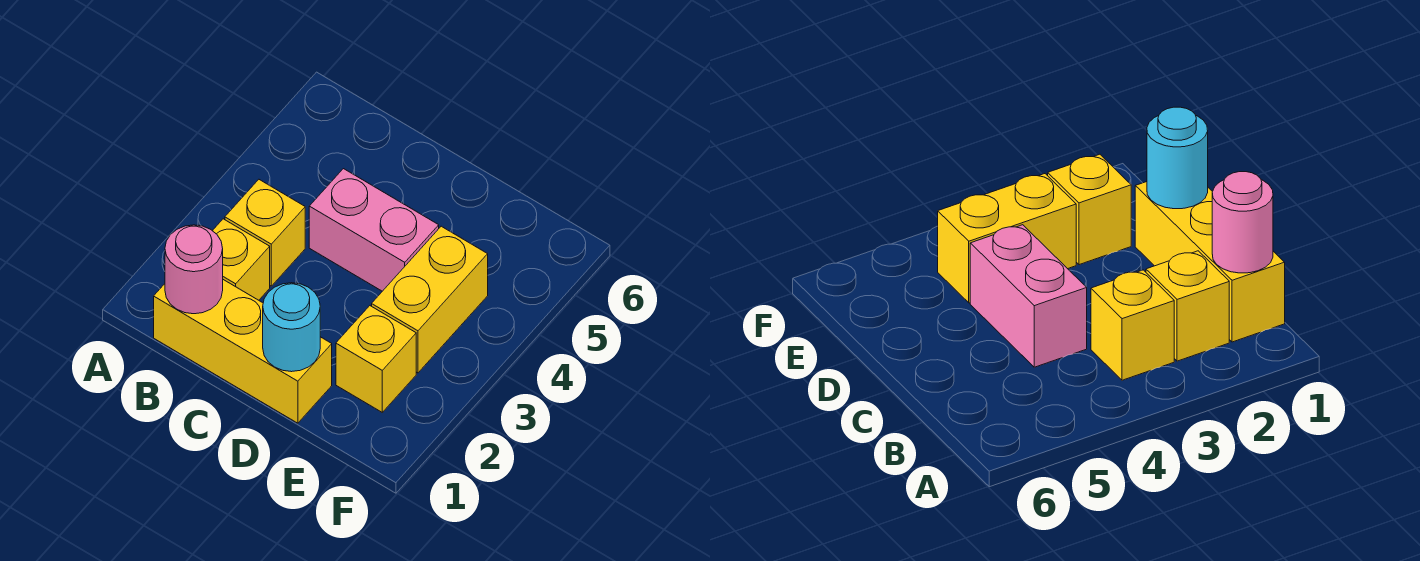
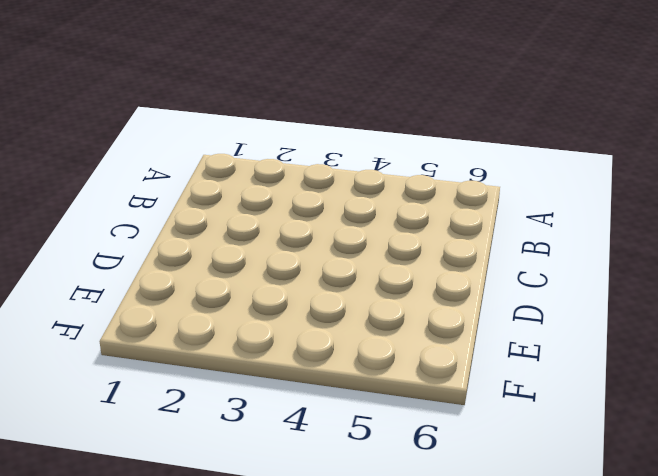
none -> yellow brick B1:D1 level 1
none -> yellow brick B2 level 1

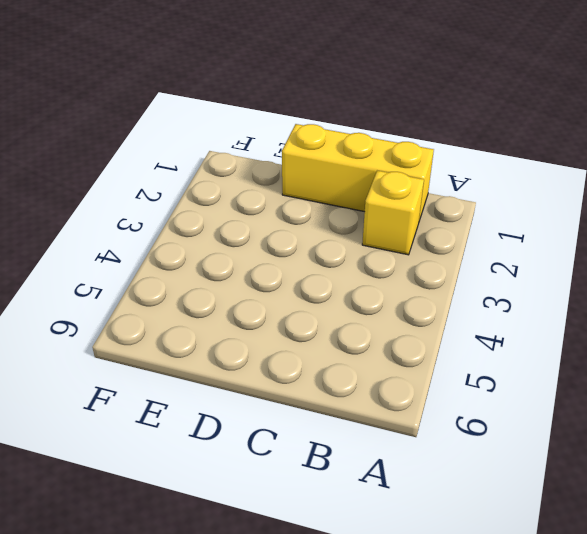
none -> yellow brick B3 level 1
none -> pink brick C4:D4 level 1

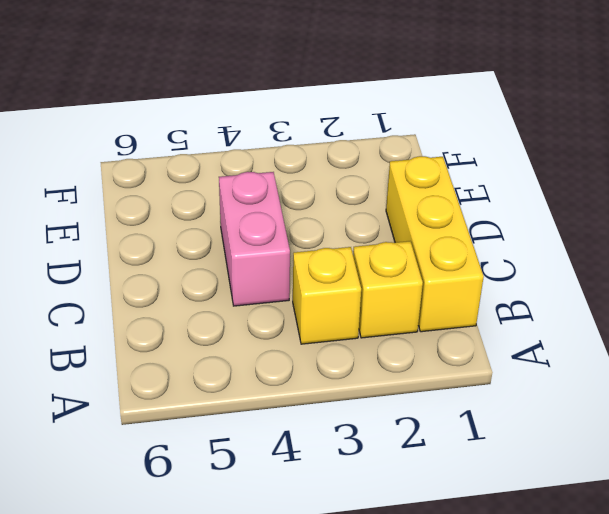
none -> yellow brick E2 level 1
none -> yellow brick E3:E4 level 1

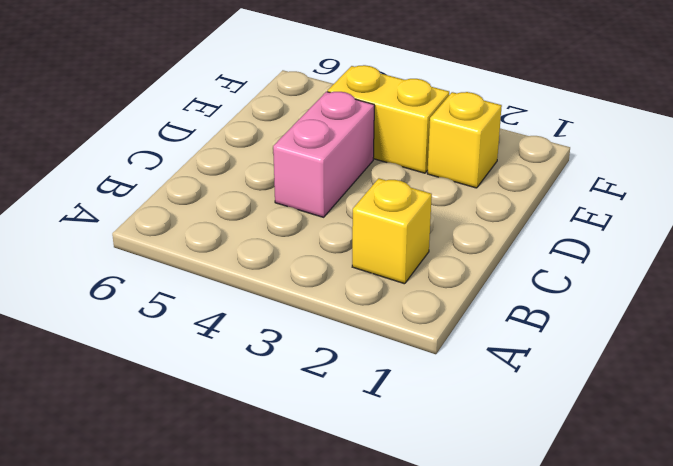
none -> yellow brick B1:D1 level 1
none -> yellow brick B3 level 1

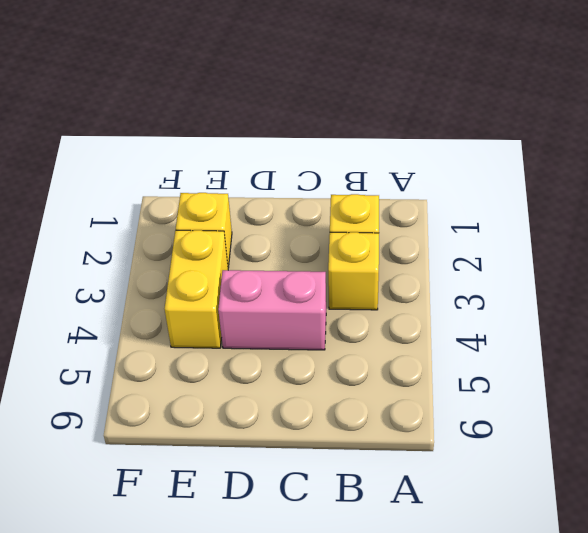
none -> yellow brick B1:D1 level 1
none -> pink round brick B1 level 2

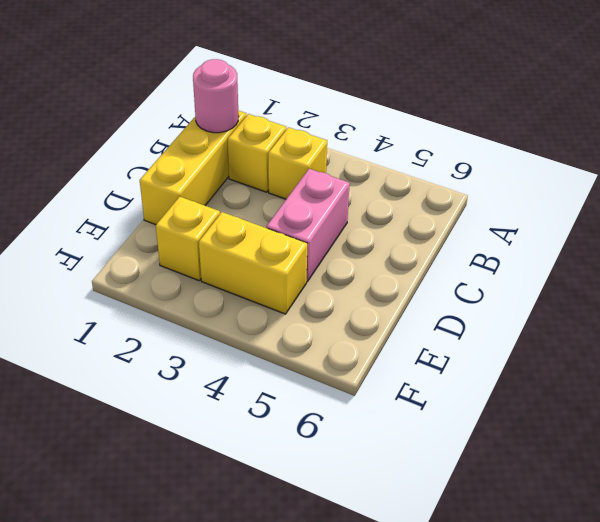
none -> cyan round brick D1 level 2

